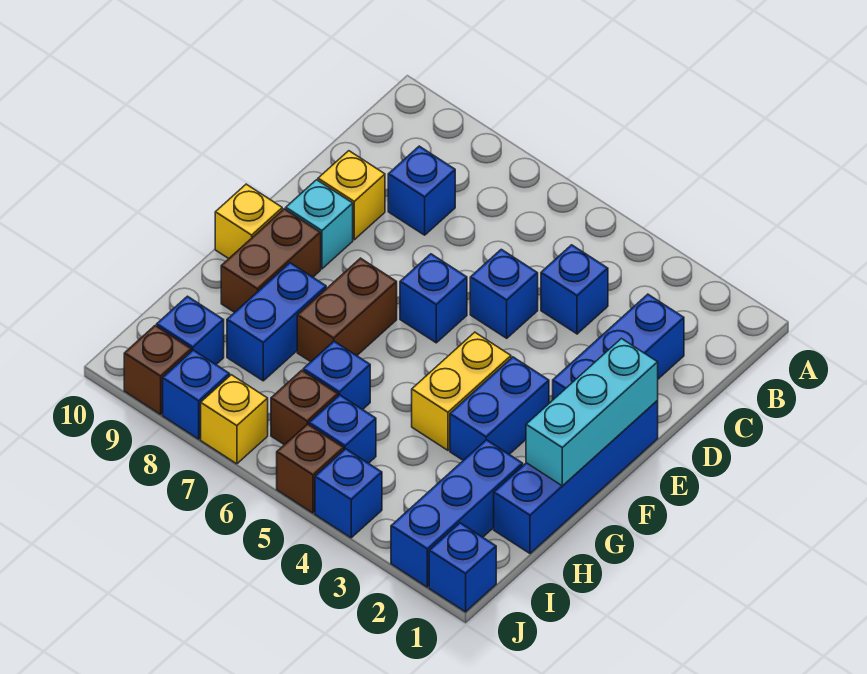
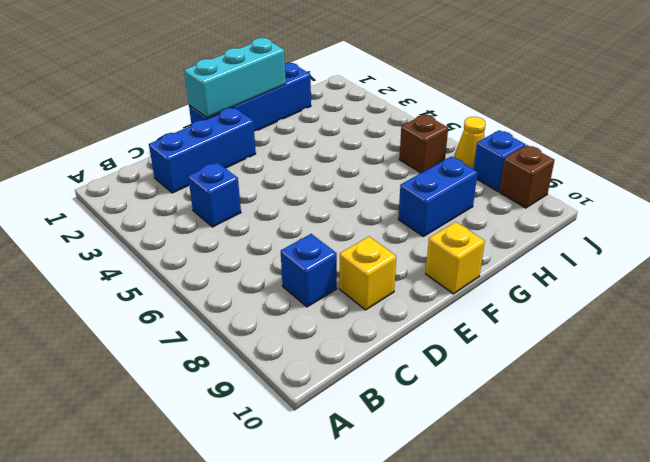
yellow cone J7 level 1 -> yellow brick J7 level 1
none -> blue brick D5 level 1
none -> blue brick E6 level 1
none -> cyan brick E9 level 1

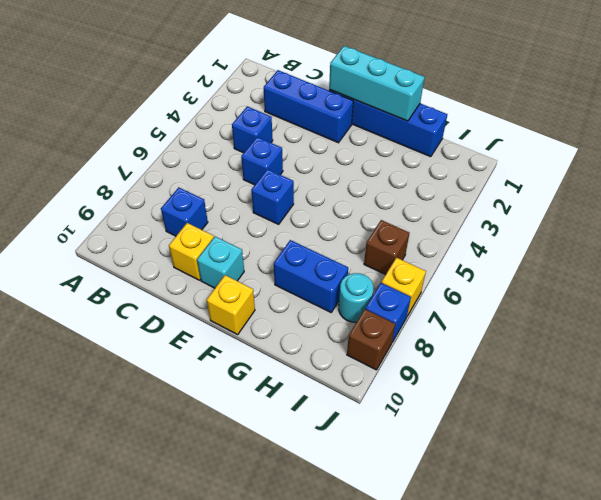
cyan round brick I8 level 1 -> none
none -> blue brick F3:G3 level 1
none -> yellow brick F4:G4 level 1
none -> brown brick F7:G7 level 1

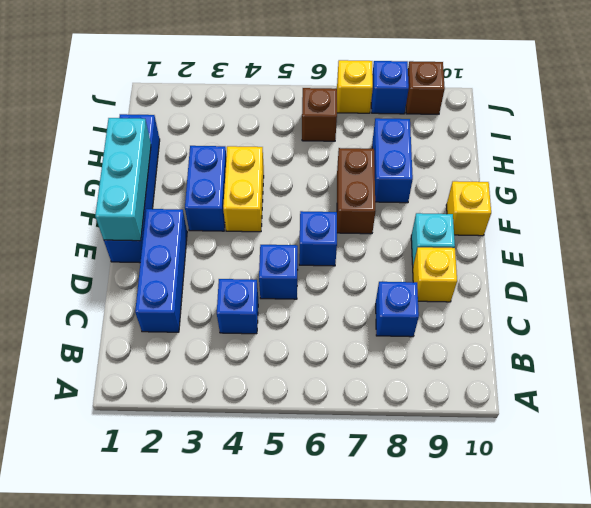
none -> brown brick F9:G9 level 1
none -> blue brick H2:J2 level 1
none -> blue brick H6 level 1

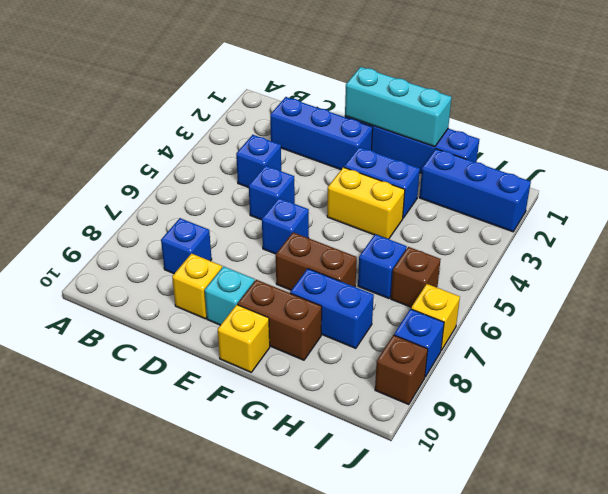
none -> blue brick I5 level 1
none -> blue brick I9 level 1
none -> blue brick J1 level 1

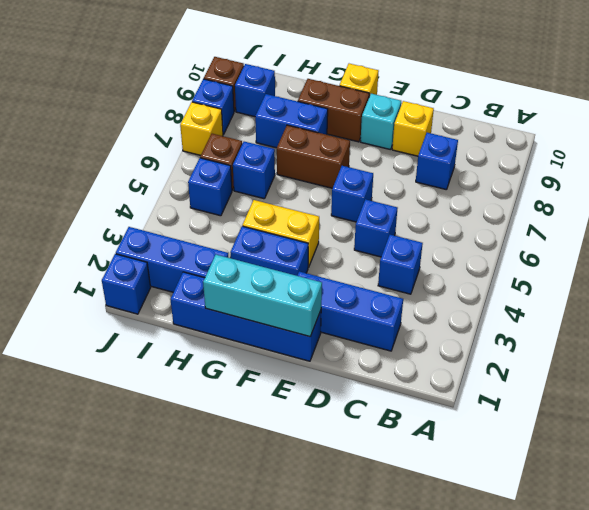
none -> blue brick J4 level 1
none -> brown brick J5 level 1

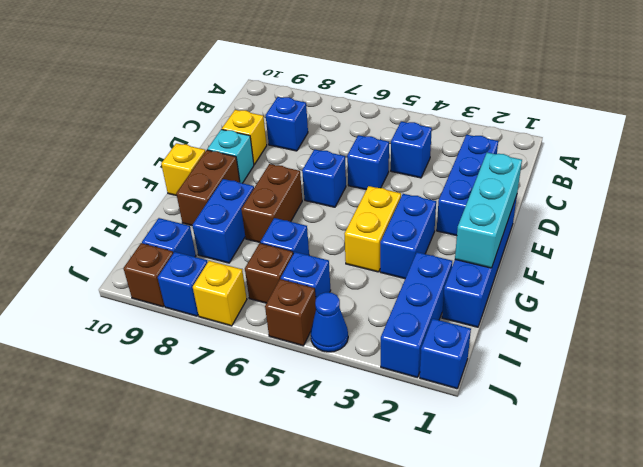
blue cone J4 level 1 -> blue brick J4 level 1

